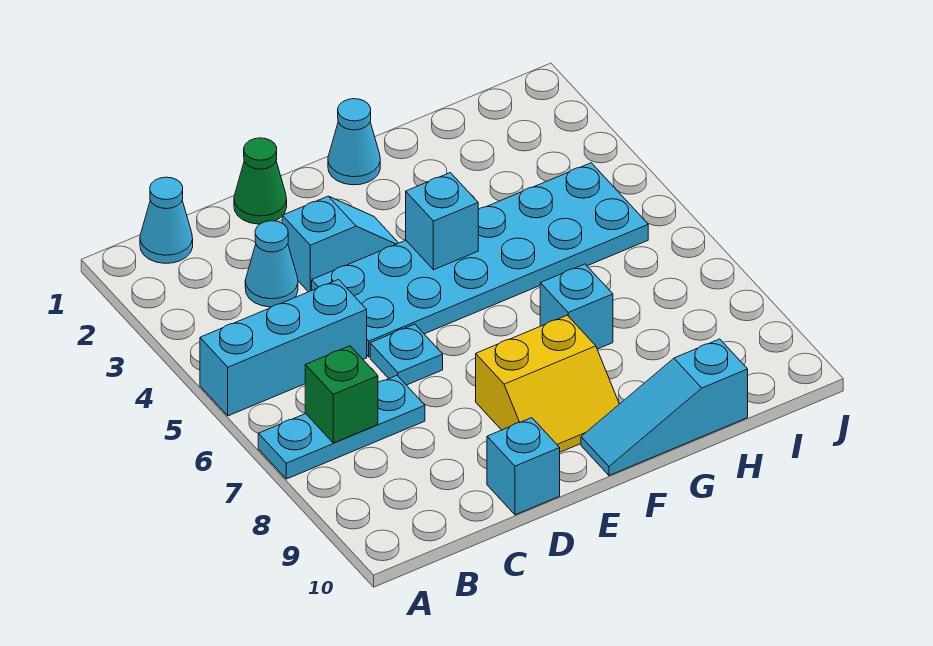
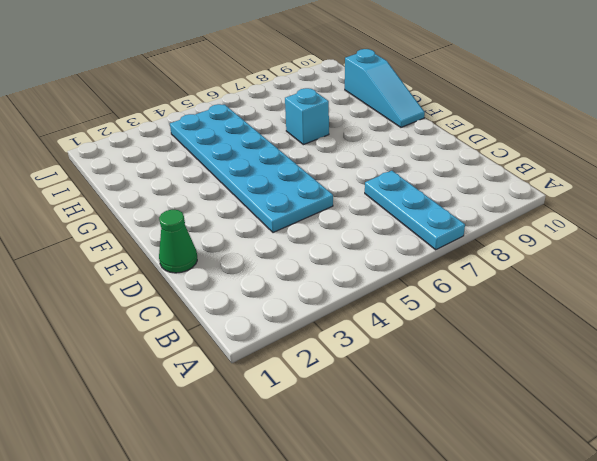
none -> cyan brick A5:C5 level 1
none -> cyan cone B1 level 1
none -> cyan cone C3 level 1

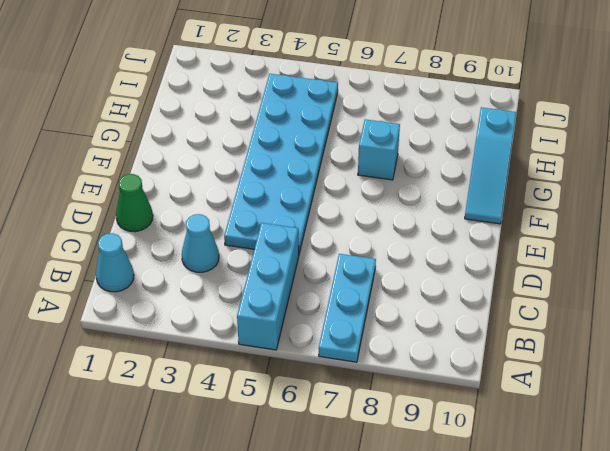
none -> cyan slope D3:E3 level 1 top D
none -> cyan plate D6 level 1
none -> cyan brick D10 level 1

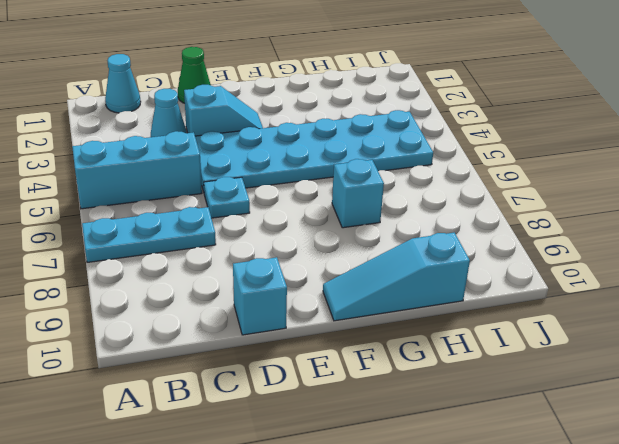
none -> yellow slope E8:F9 level 1 top 8
none -> cyan cone F1 level 1
none -> green brick B7 level 2

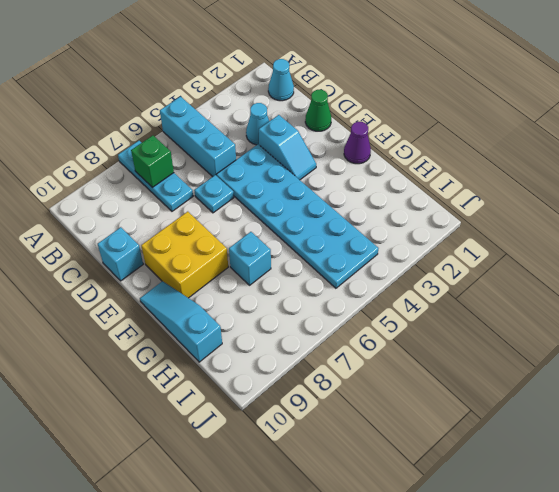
yellow brick E8:F9 level 1 -> yellow slope E8:F9 level 1 top 8
purple cone F1 level 1 -> cyan cone F1 level 1
none -> cyan brick F4 level 2

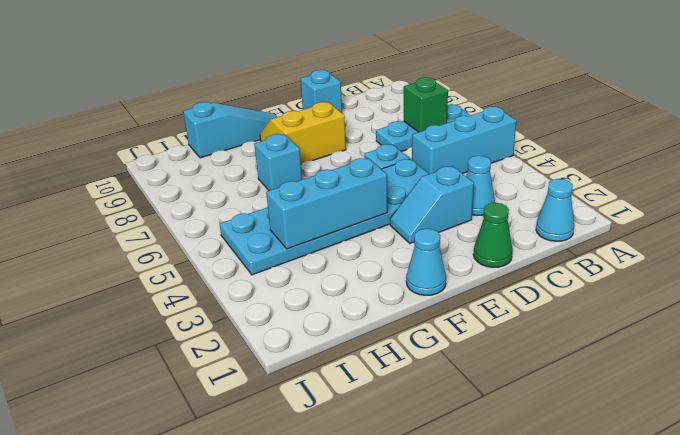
cyan brick F4:H4 level 2 -> cyan brick F4 level 2

